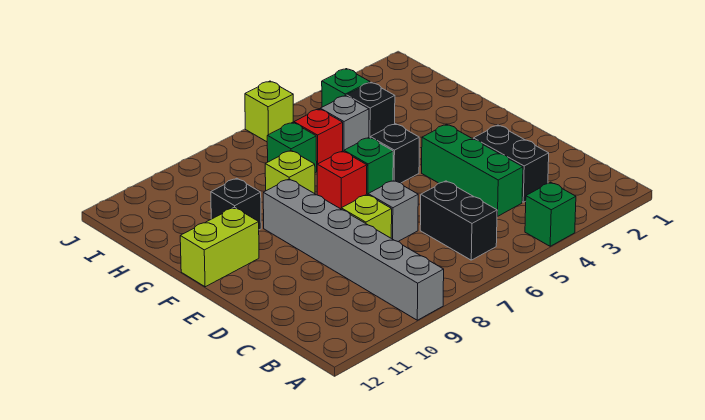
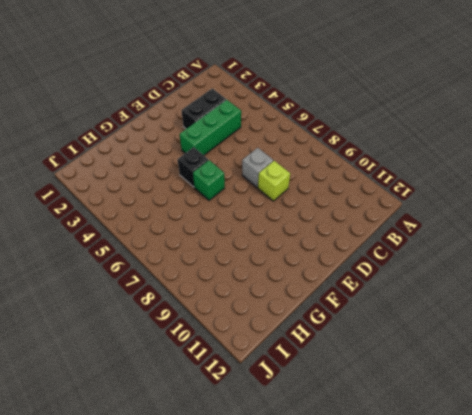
none -> green brick A4 level 1
none -> grey brick A9:F9 level 1
none -> black brick B6:C6 level 1

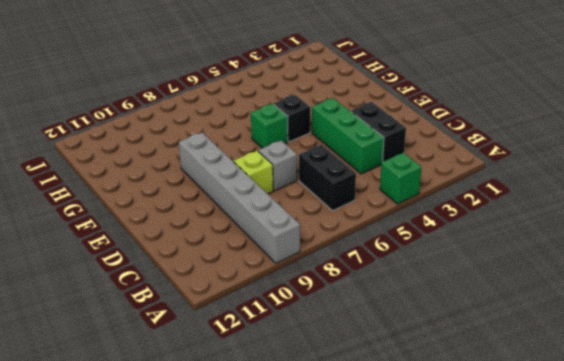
none -> red brick F7 level 1
none -> lime brick F11:F12 level 1
none -> lime brick G8 level 1

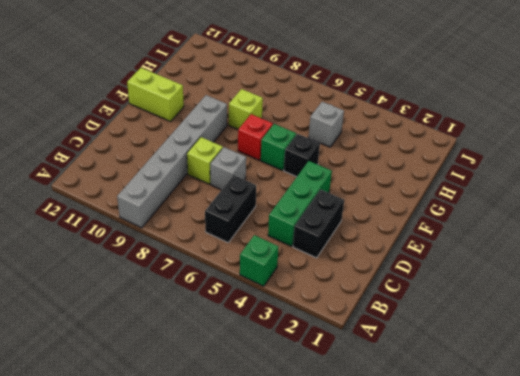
none -> black brick G10 level 1
none -> black brick H4 level 1
none -> red brick H6 level 1

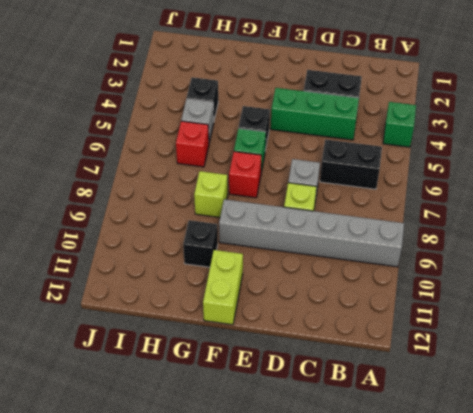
none -> green brick H7 level 1
none -> green brick I4 level 1
none -> lime brick J6 level 1

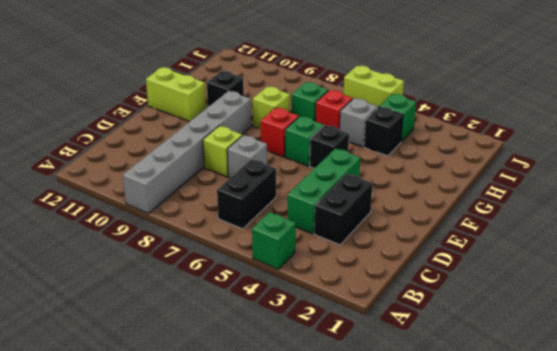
lime brick J5:J6 level 1 -> lime brick J6 level 1

